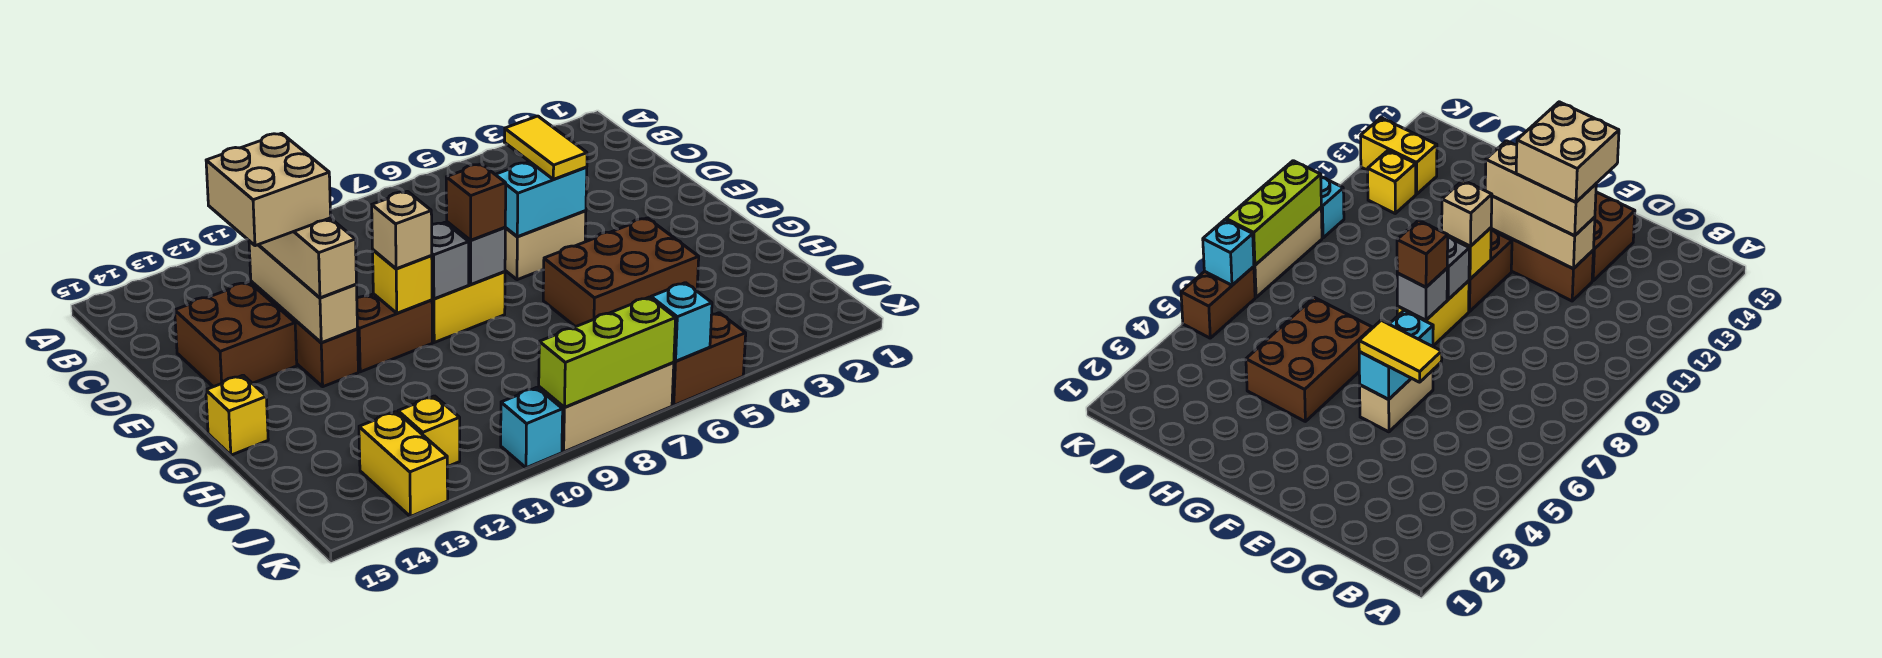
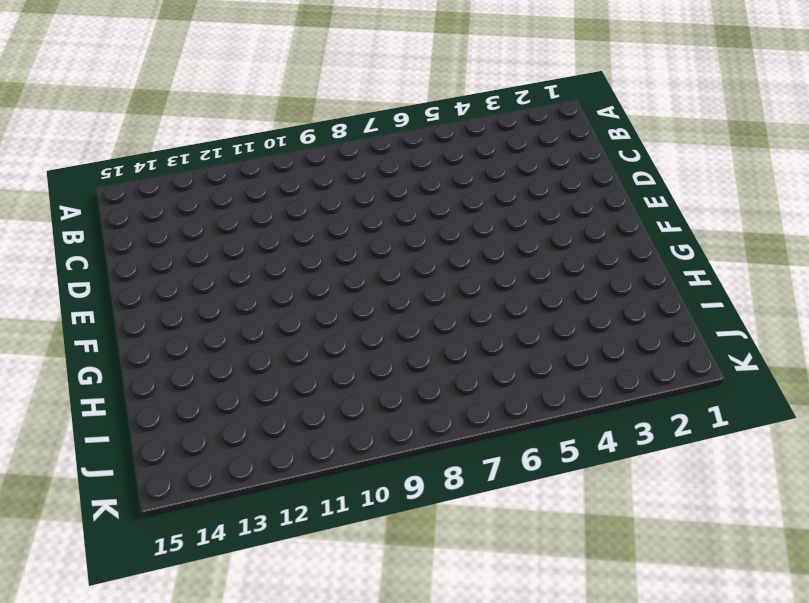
none -> brown brick D12:F12 level 1
none -> brown brick D13:E14 level 1
none -> tan brick E5:E6 level 1

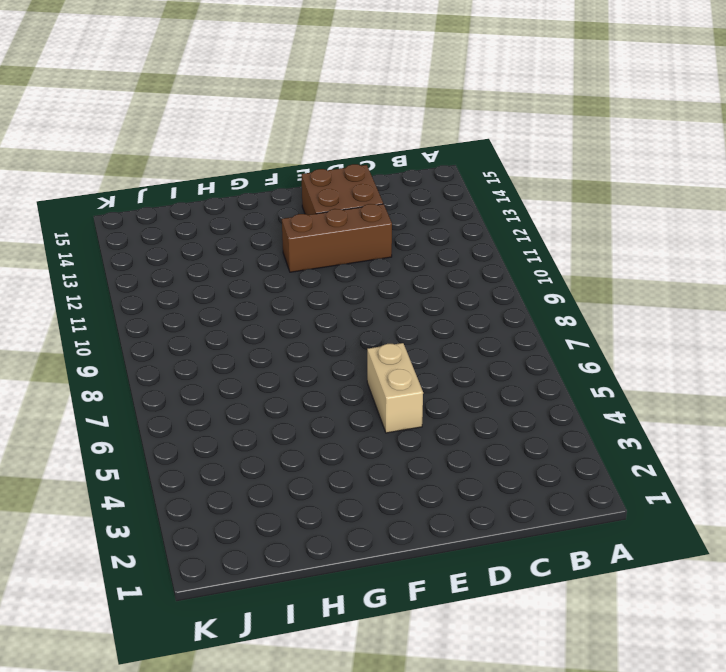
none -> yellow brick F8:F9 level 1
none -> brown brick F10:F11 level 1
none -> brown brick G4:H6 level 1

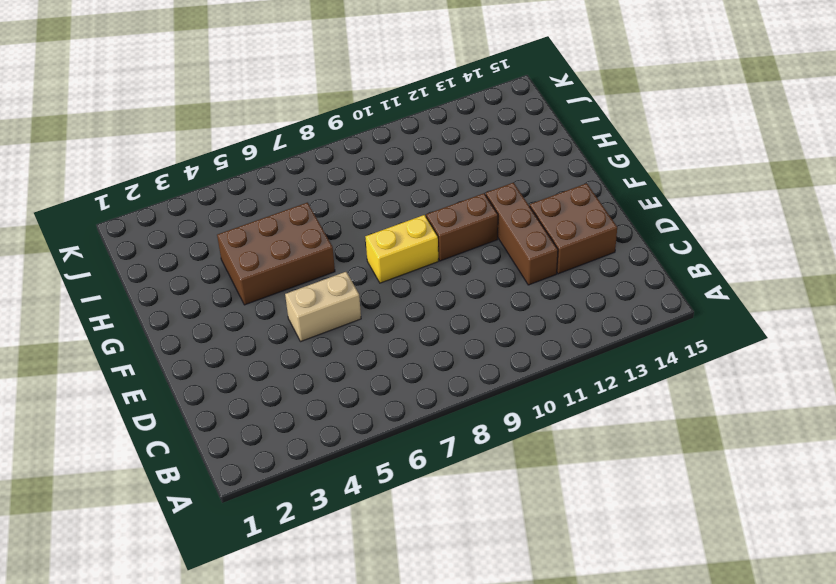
none -> yellow brick G15 level 1
none -> yellow brick J12 level 1
none -> yellow brick J13:K13 level 1

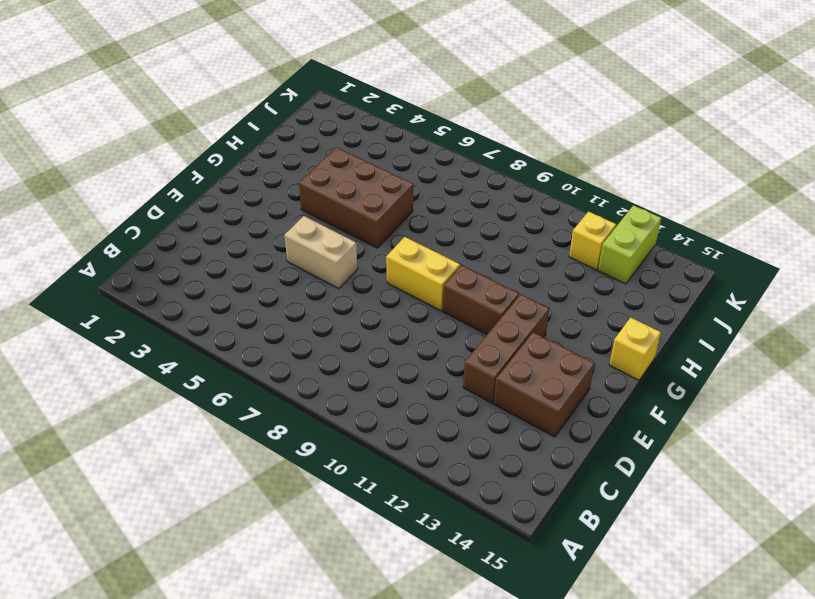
lime brick J13:K13 level 1 -> yellow brick J13:K13 level 1
none -> brown brick K5:K6 level 1
none -> tan brick K7:K9 level 1
none -> cyan brick K10 level 1

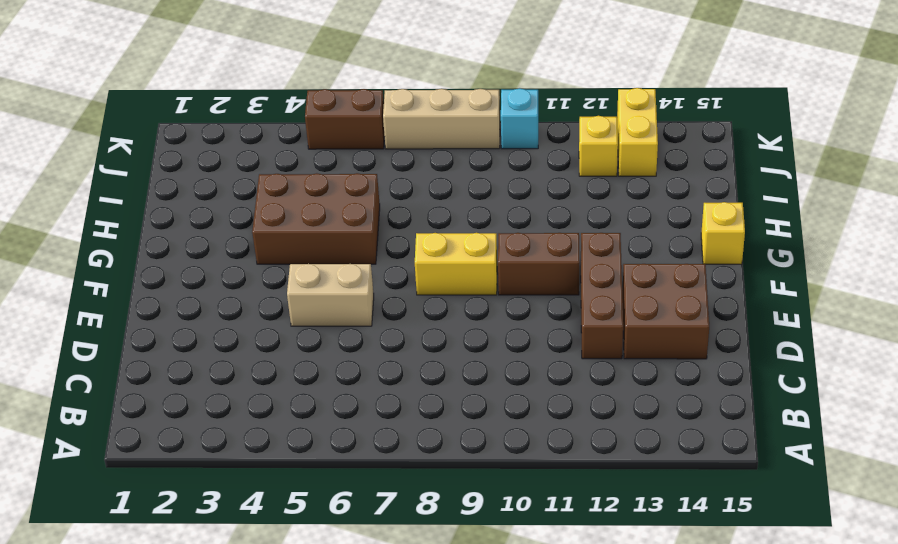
none -> tan brick D12:F12 level 2
none -> cyan brick E5:E6 level 2
none -> grey brick F8 level 2

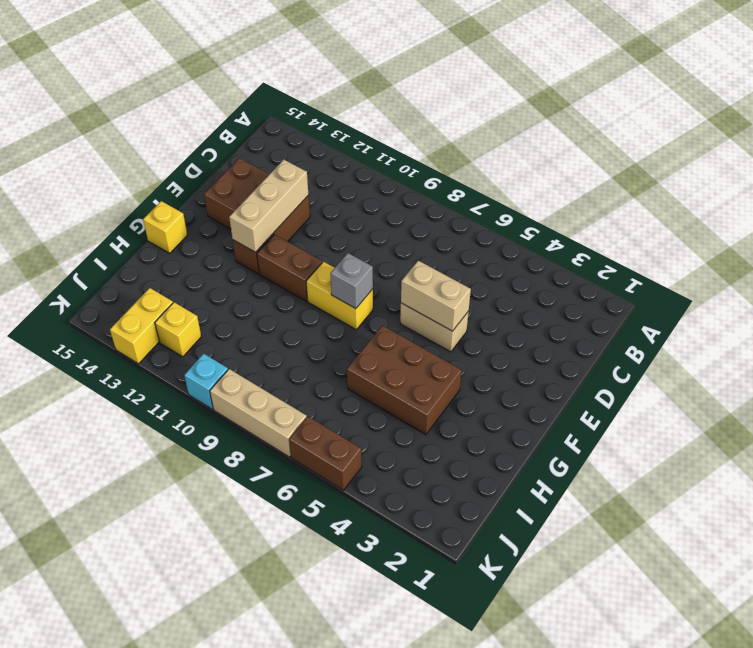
tan brick E5:E6 level 2 -> cyan brick E5:E6 level 2
none -> grey brick F9 level 2
none -> yellow brick F10 level 2
none -> cyan brick K6 level 2

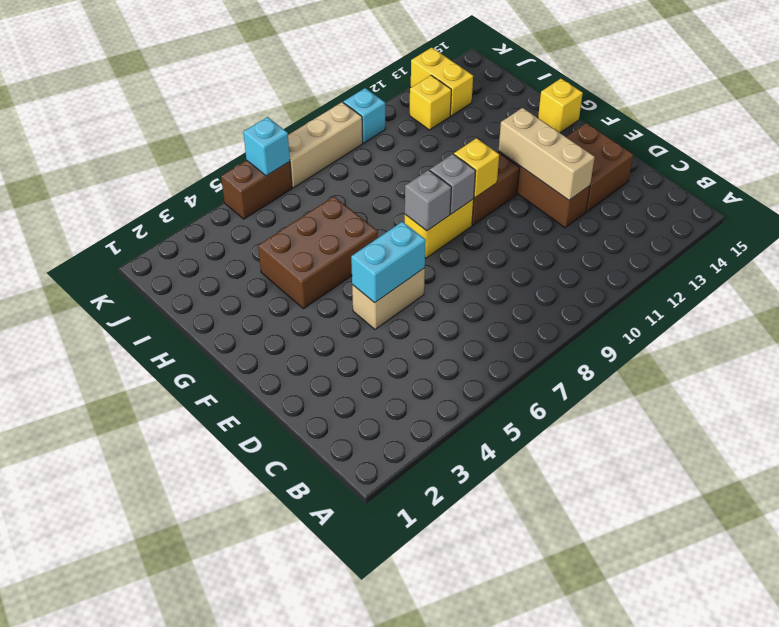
none -> lime brick K7:K9 level 2
none -> yellow tile D5:E5 level 3
none -> tan brick D12:F12 level 3

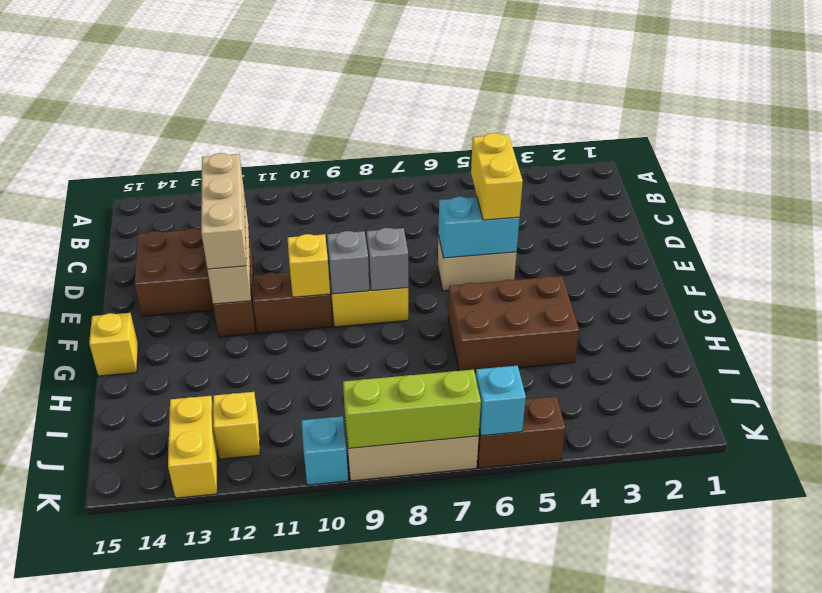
yellow brick D5:E5 level 3 -> yellow tile D5:E5 level 3
none -> brown brick F8 level 3
none -> tan brick F10 level 3
none -> tan brick D12:E13 level 4

